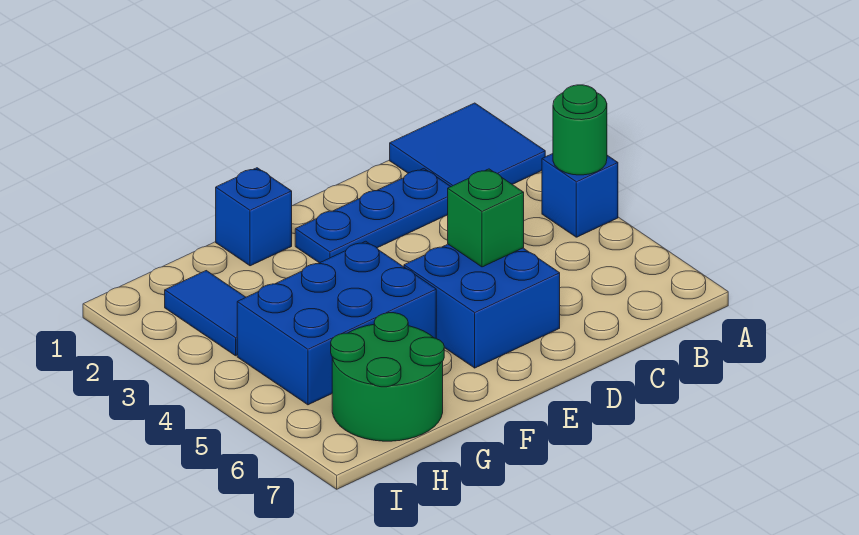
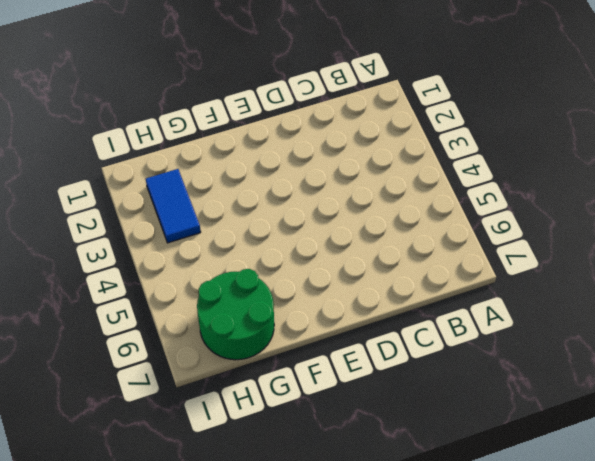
none -> blue tile A1:B2 level 1
none -> blue brick A4 level 1

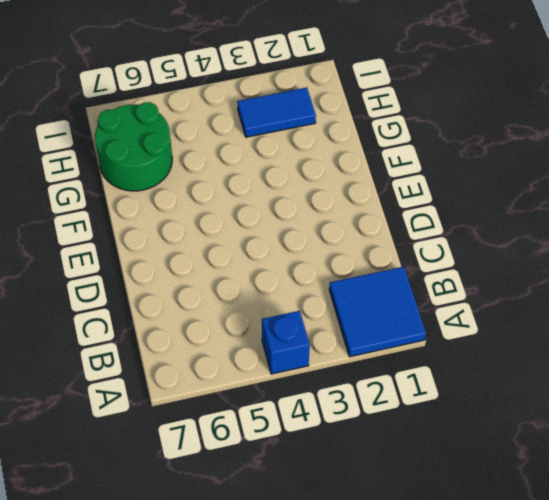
none -> blue plate C2:E2 level 1
none -> blue brick D5:E6 level 1

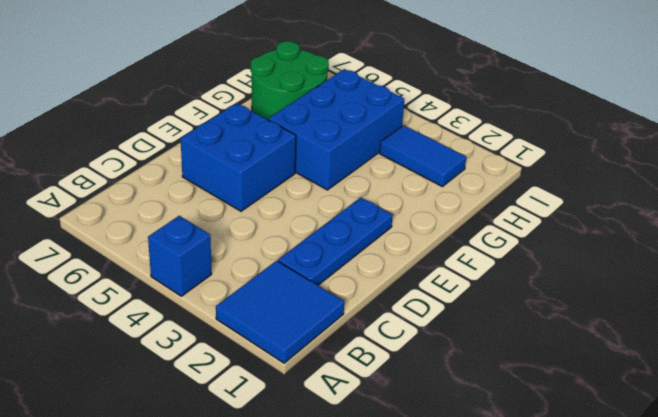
none -> blue brick F1 level 1
none -> green round brick A4 level 2

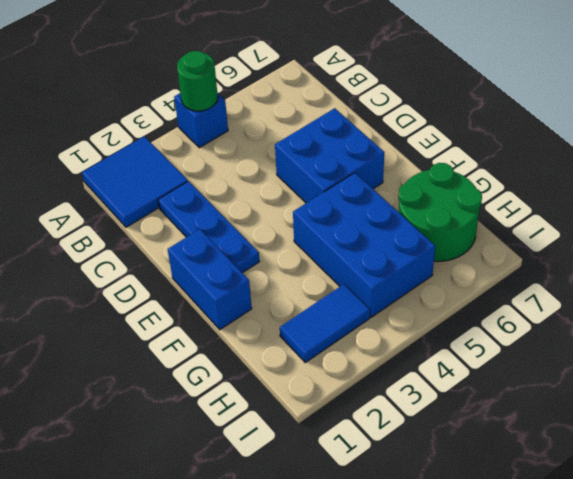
blue brick E1:F1 level 1 -> blue brick F1 level 1
none -> green brick D5 level 2

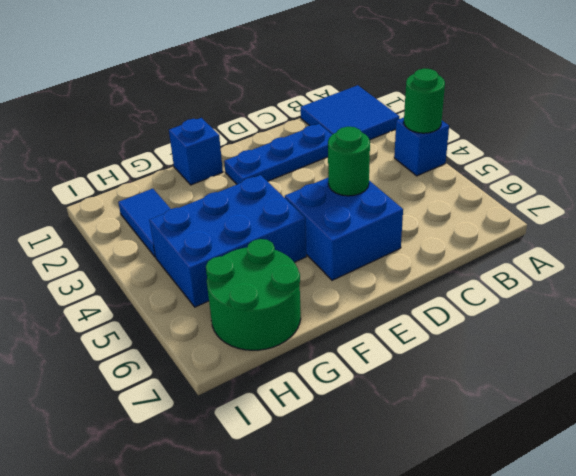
green round brick D5 level 2 -> green brick D5 level 2

